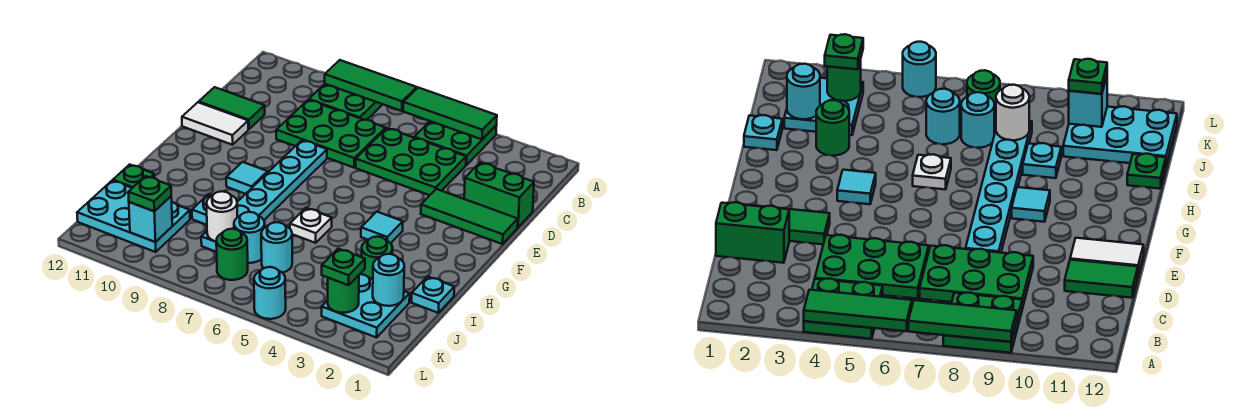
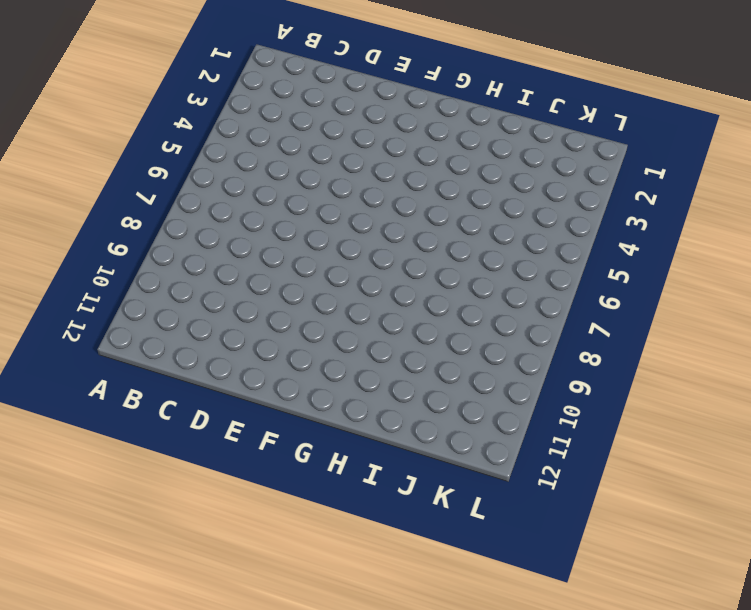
none -> green plate A4:B5 level 1
none -> green plate A8:B9 level 1
none -> green plate C4:D6 level 1
none -> green plate C7:D9 level 1

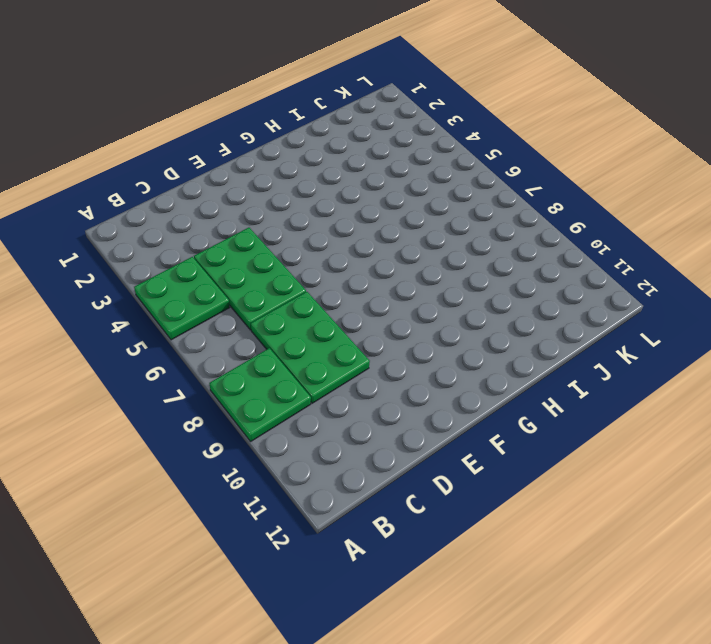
none -> green brick D1:D2 level 1
none -> green tile D11:D12 level 1
none -> green tile E1:E3 level 1
none -> cyan plate E8:J8 level 1

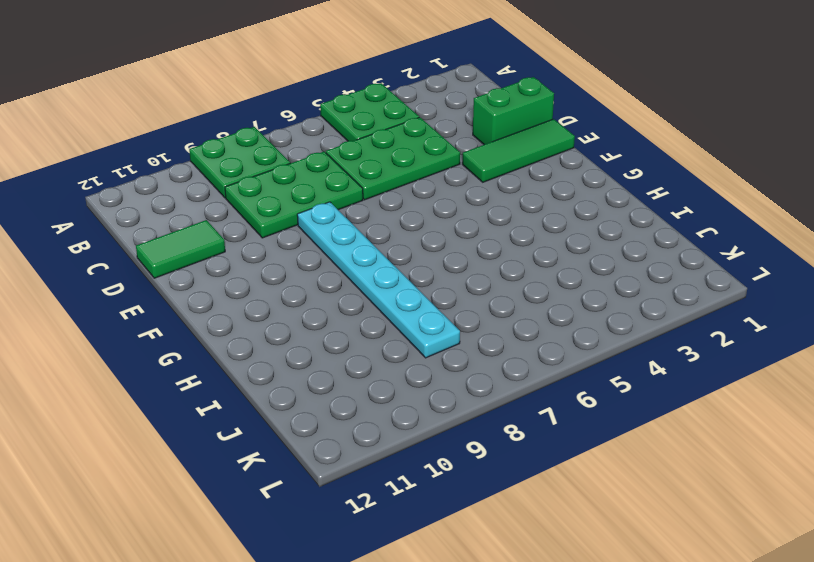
none -> white tile E11:E12 level 1
none -> cyan tile G4 level 1
none -> cyan tile G9 level 1
none -> white plate H6 level 1

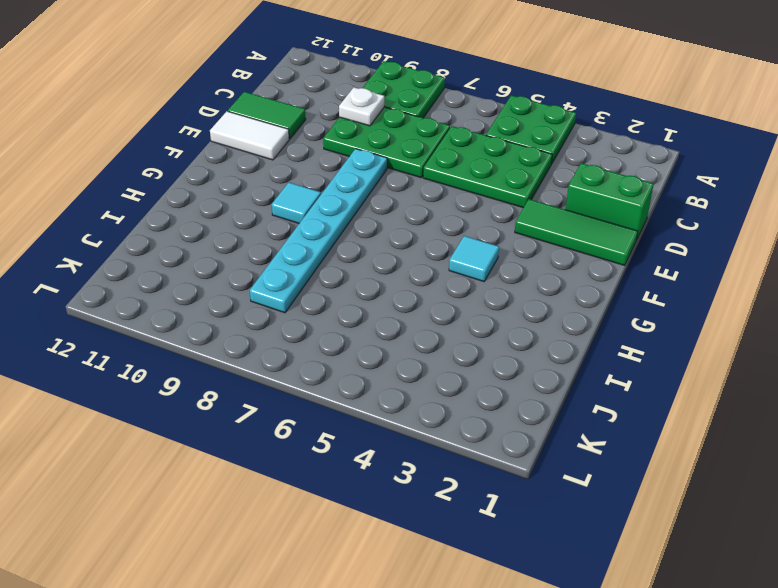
white plate C9 level 2 -> white plate H6 level 1
none -> cyan plate I1 level 1
none -> green round brick I3 level 1
none -> cyan plate I9 level 1
none -> green plate I12 level 1

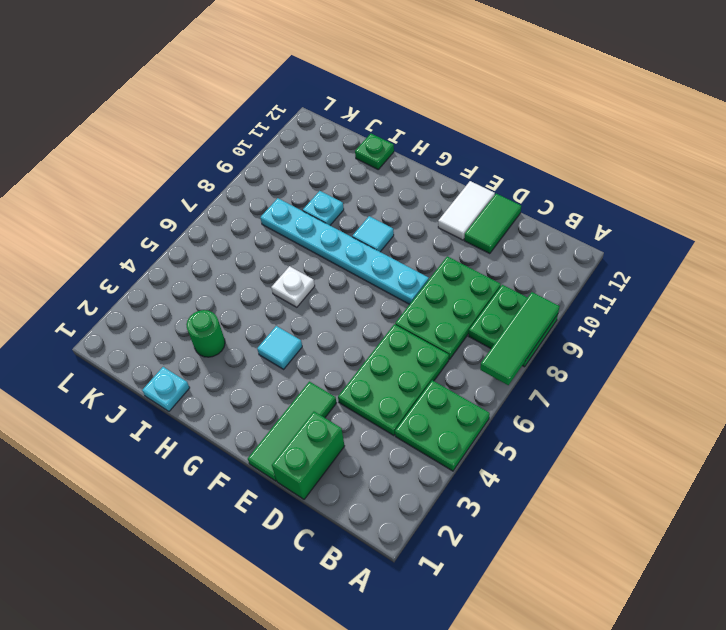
none -> cyan plate J2:K3 level 1
none -> cyan round brick J6 level 1
none -> cyan round brick J7 level 1
none -> cyan plate J10:K12 level 1

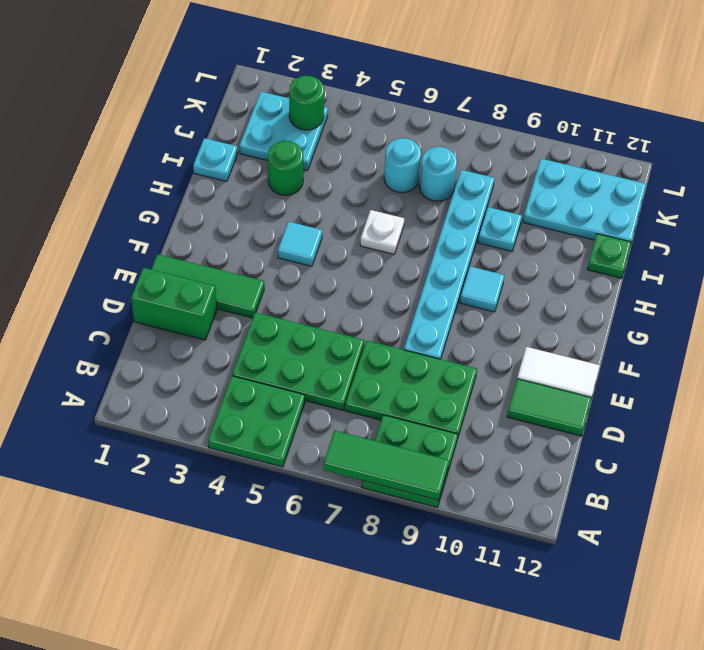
none -> green round brick K7 level 1
none -> cyan round brick L5 level 1
none -> green tile A4:A6 level 2
none -> cyan round brick J2 level 2

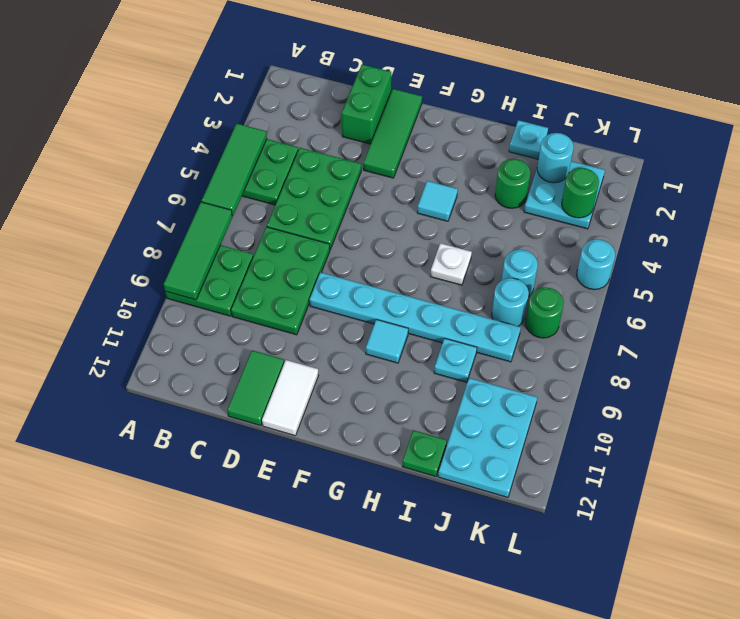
none -> white round brick J8 level 2
none -> cyan brick K10 level 2
none -> green plate K3 level 3
none -> green plate K10 level 3

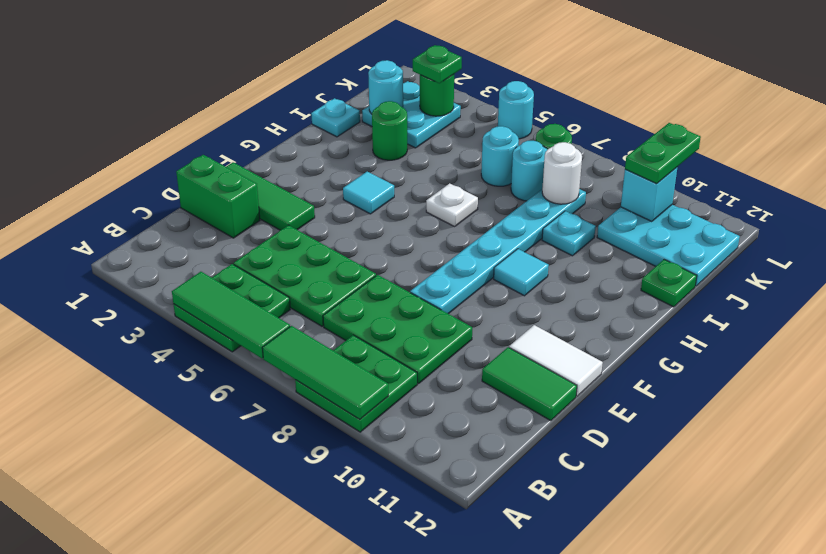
green plate K10:L10 level 3 -> green plate K10 level 3

